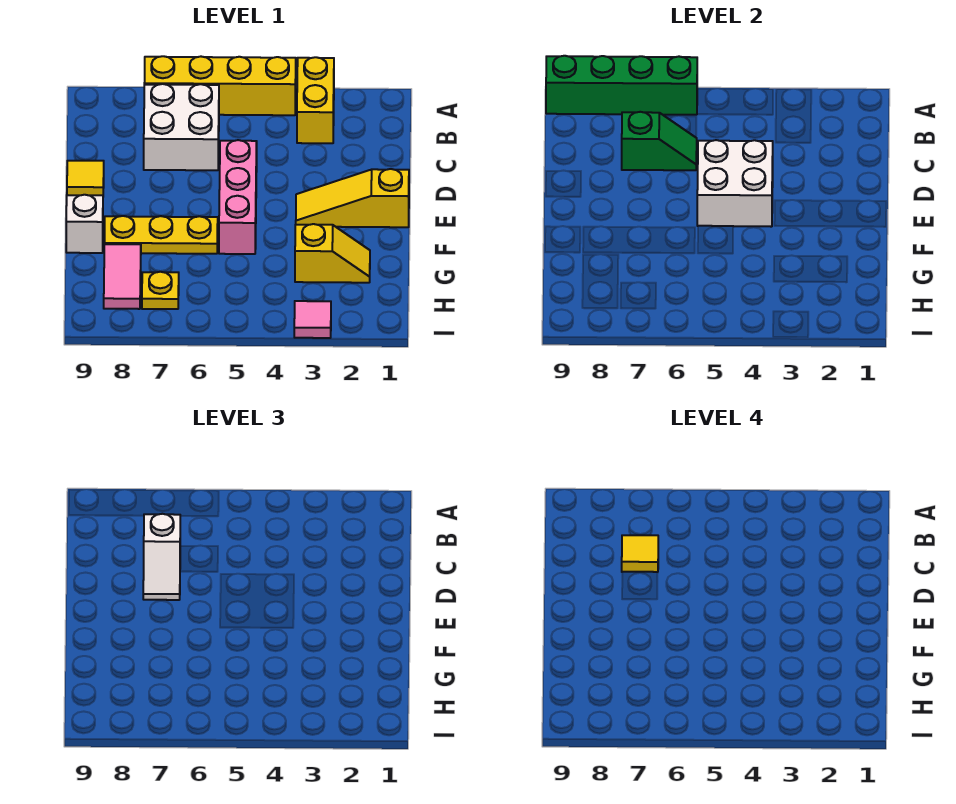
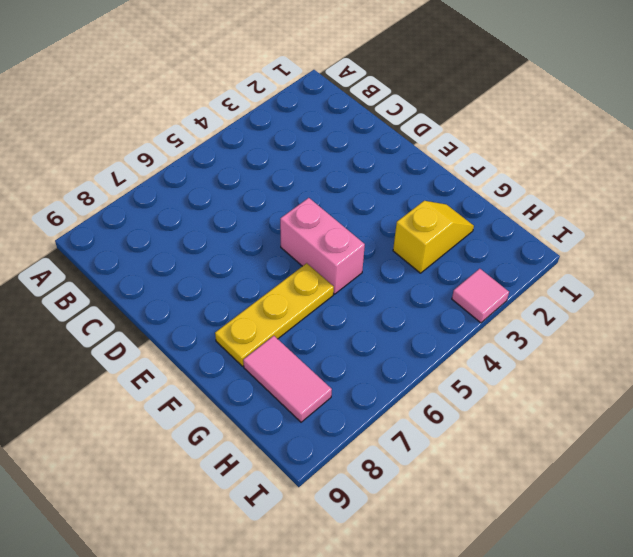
pink brick E5:F5 level 1 -> pink brick D5:F5 level 1
none -> yellow brick A3:B3 level 1
none -> yellow brick A4:A7 level 1
none -> white brick B6:C7 level 1

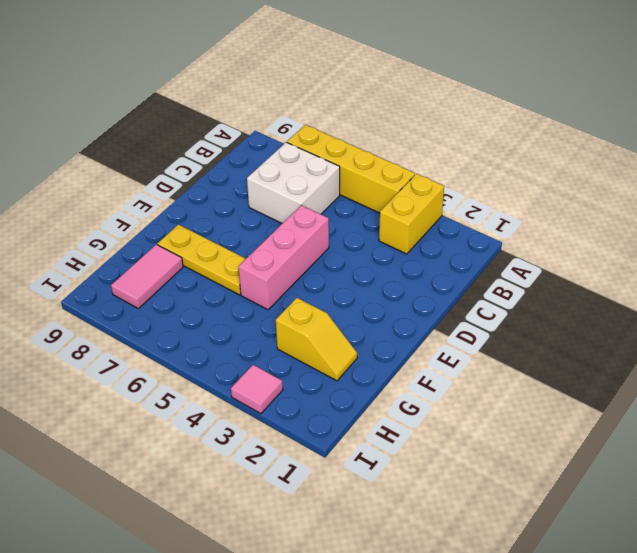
none -> yellow tile D9 level 1
none -> yellow slope E1:E3 level 1 top 1
none -> white brick F9 level 1

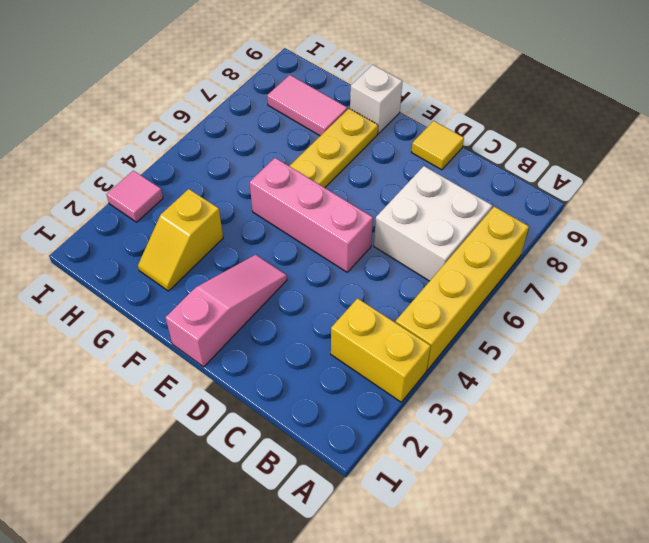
pink slope E1:E3 level 1 top 1 -> yellow slope E1:E3 level 1 top 1
none -> yellow plate H7 level 1
none -> green brick A6:A9 level 2
none -> green slope C6:C7 level 2 top 7

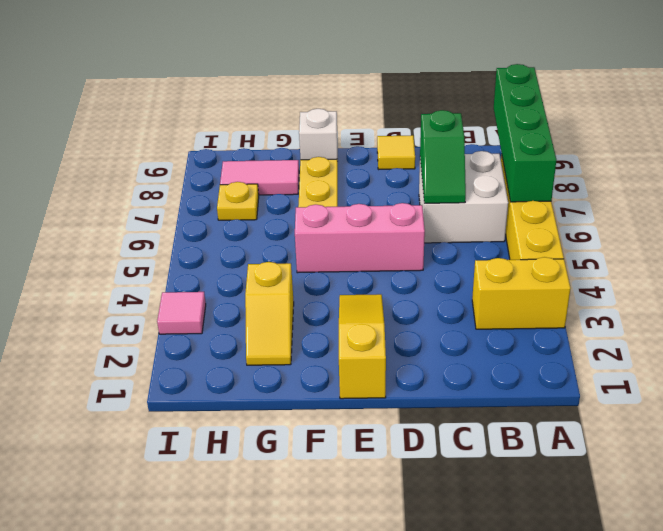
none -> white brick D4:E5 level 2
none -> white slope C7:D7 level 3 top C
none -> yellow tile C7 level 4

